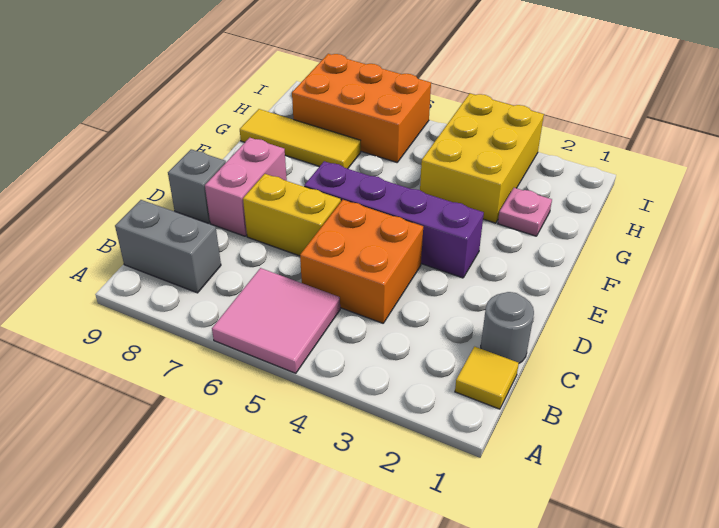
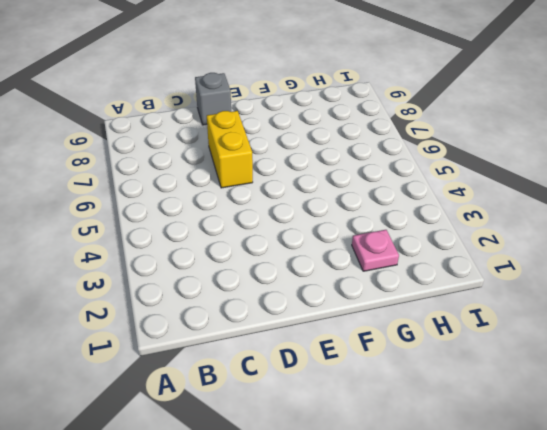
none -> pink tile A5:B6 level 1
none -> yellow tile B1 level 1
none -> grey brick B8:B9 level 1

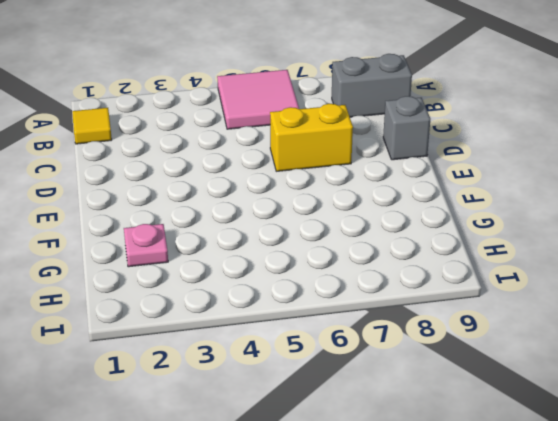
none -> grey round brick C1 level 1
none -> orange brick C4:D5 level 1
none -> pink brick D8:E8 level 1

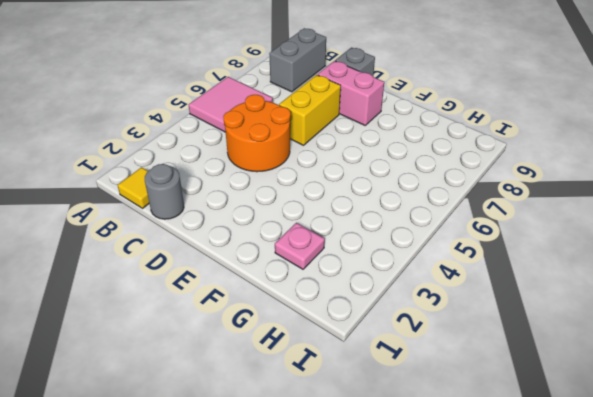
orange round brick C4:D5 level 1 -> orange brick C4:D5 level 1
none -> purple brick E3:E6 level 1
none -> yellow brick G3:I4 level 1
none -> yellow tile G7:G9 level 1

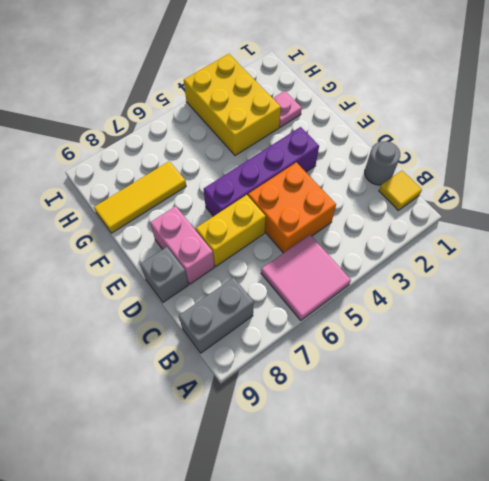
none -> orange brick H6:I8 level 1

